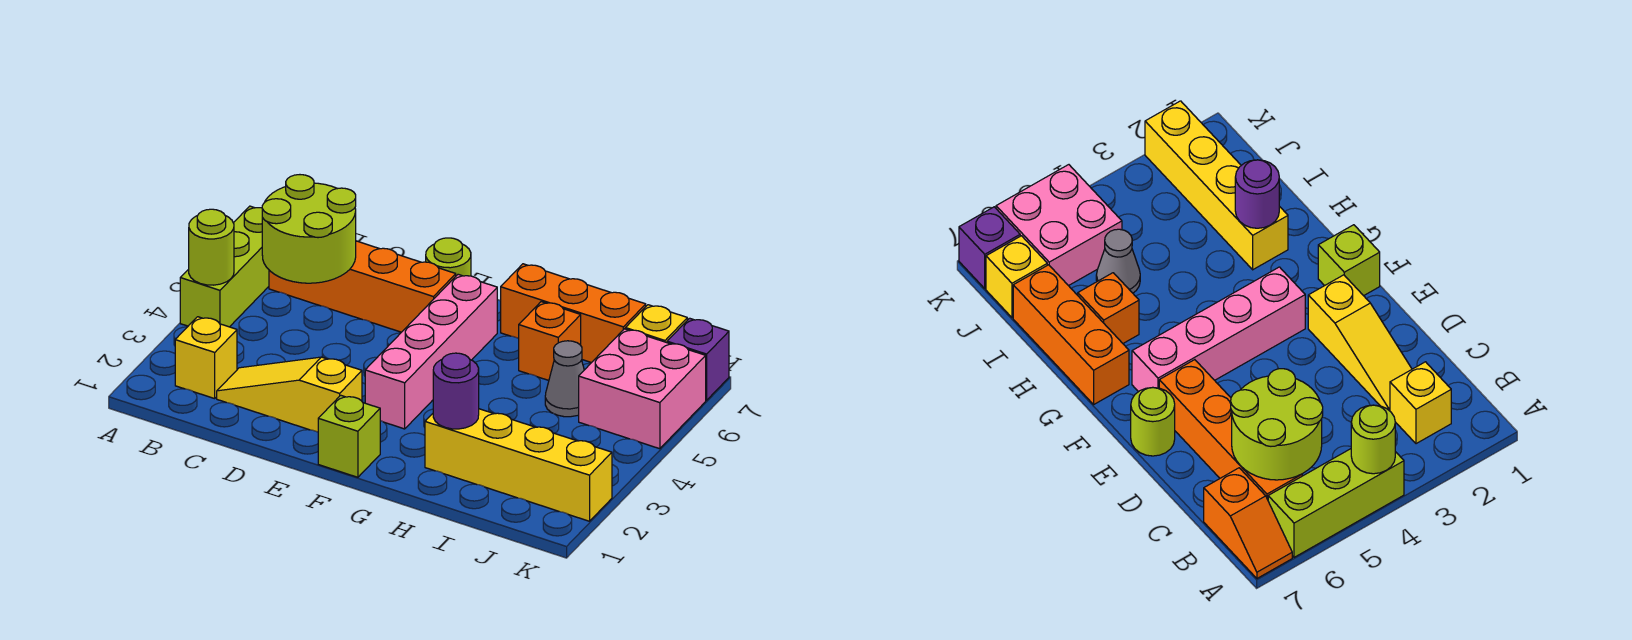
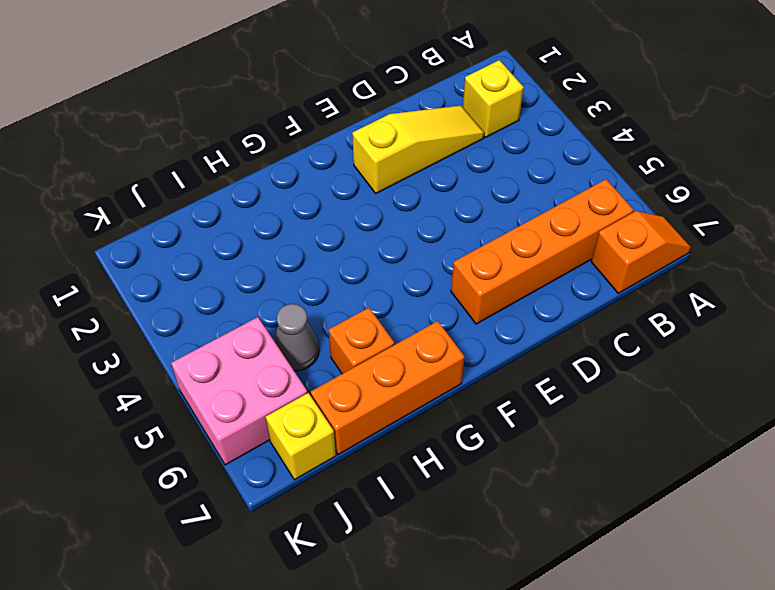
none -> lime brick A4:A6 level 1
none -> lime round brick E7 level 1
none -> lime brick F1 level 1

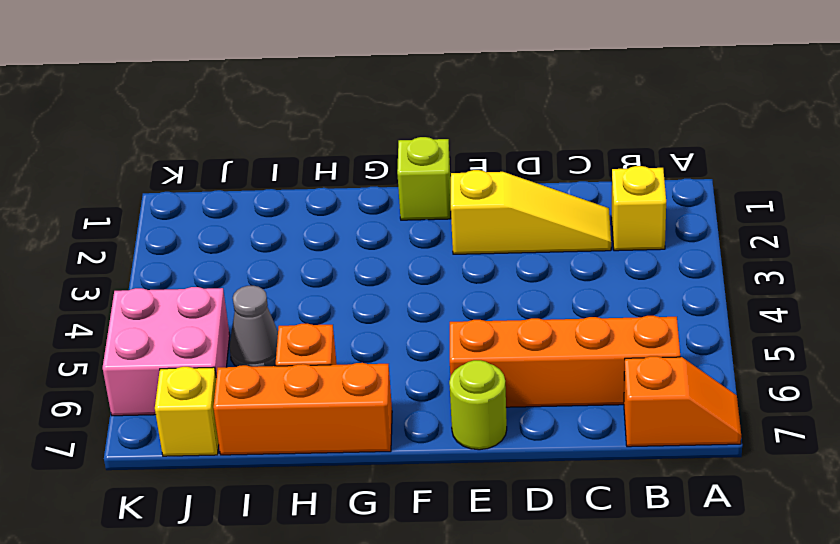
none -> lime brick A4:A6 level 1
none -> pink brick F3:F6 level 1
none -> yellow brick H2:K2 level 1

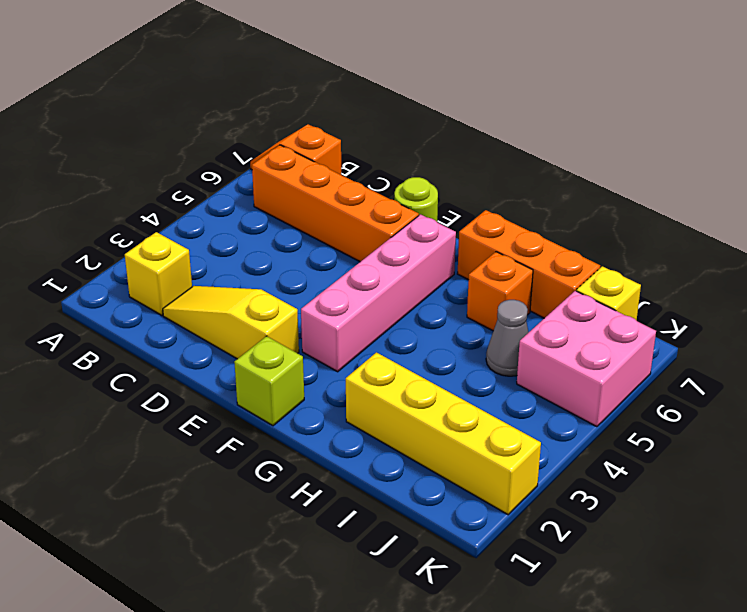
none -> lime brick A4:A6 level 1
none -> purple brick K7 level 1
none -> lime round brick A4 level 2

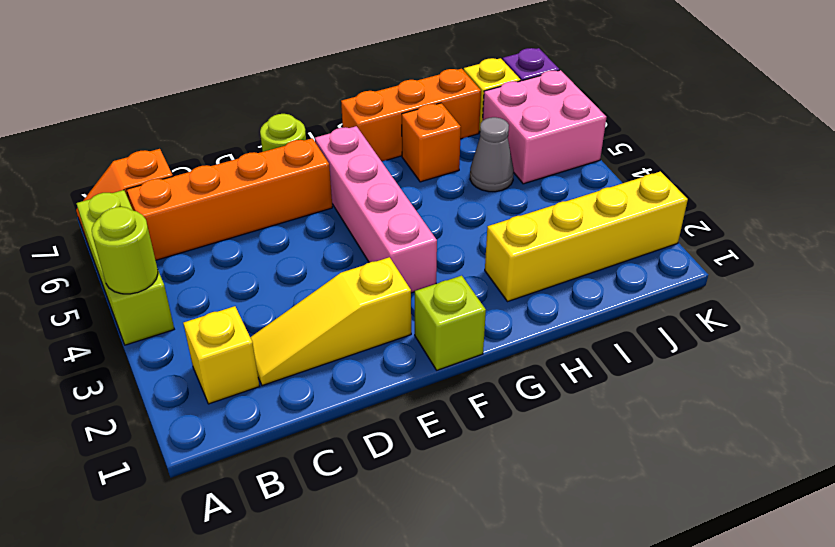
none -> lime round brick B5:C6 level 2
none -> purple round brick H2 level 2

